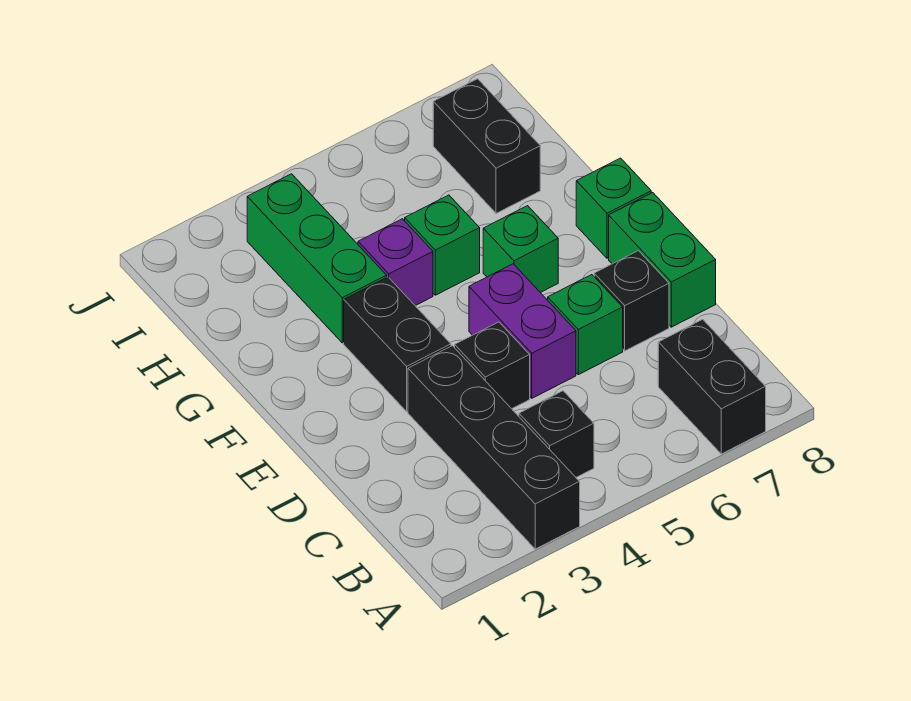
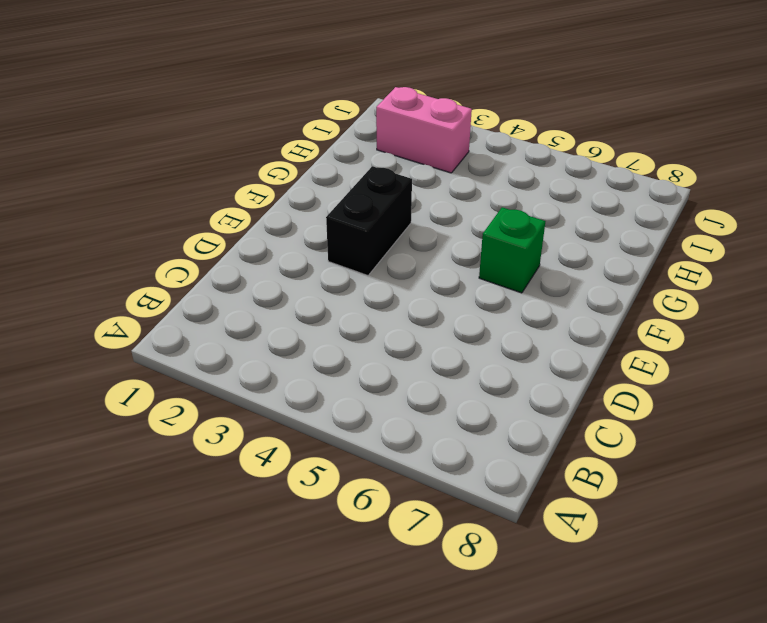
pink brick I2:I3 level 1 -> green brick G3:I3 level 1
none -> black brick A3:D3 level 1
none -> black brick A7:B7 level 1
none -> black brick B4 level 1

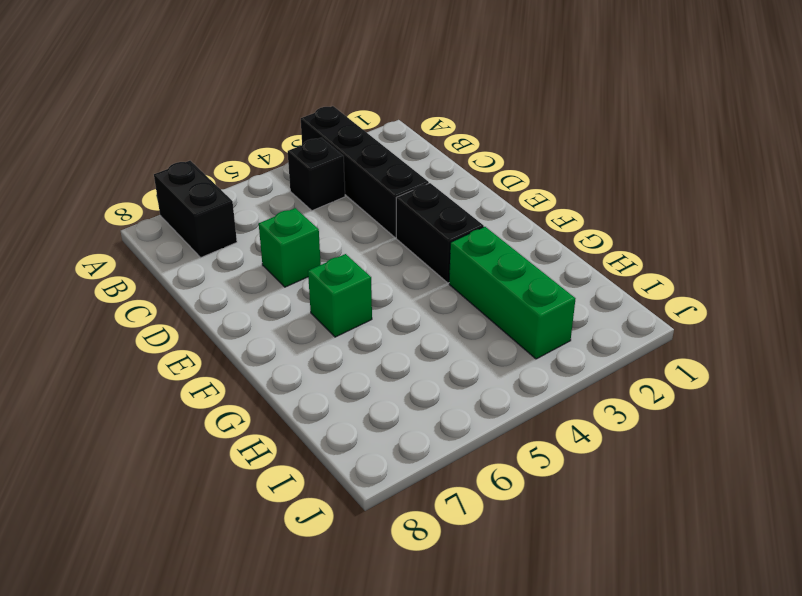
none -> black brick D4 level 1
none -> purple brick D5:E5 level 1
none -> black brick D7 level 1

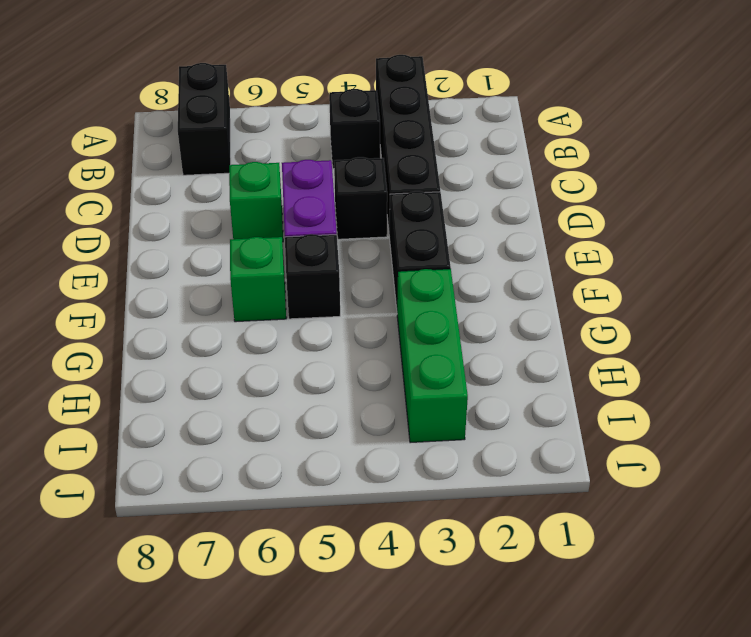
black brick F5 level 1 -> black brick D7 level 1
none -> green brick D8:E8 level 1
none -> green brick F8 level 1
none -> purple brick G4 level 1

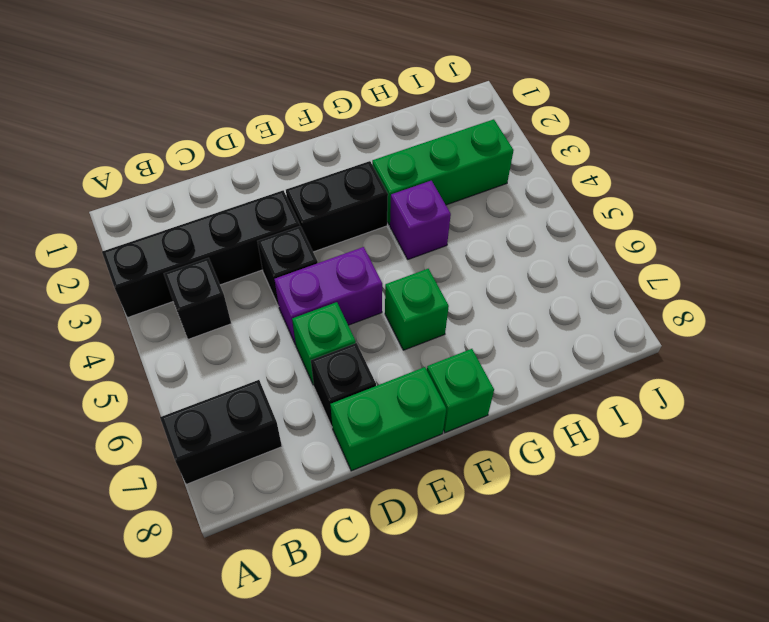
none -> green brick G5 level 1
none -> black brick H7:I7 level 1

